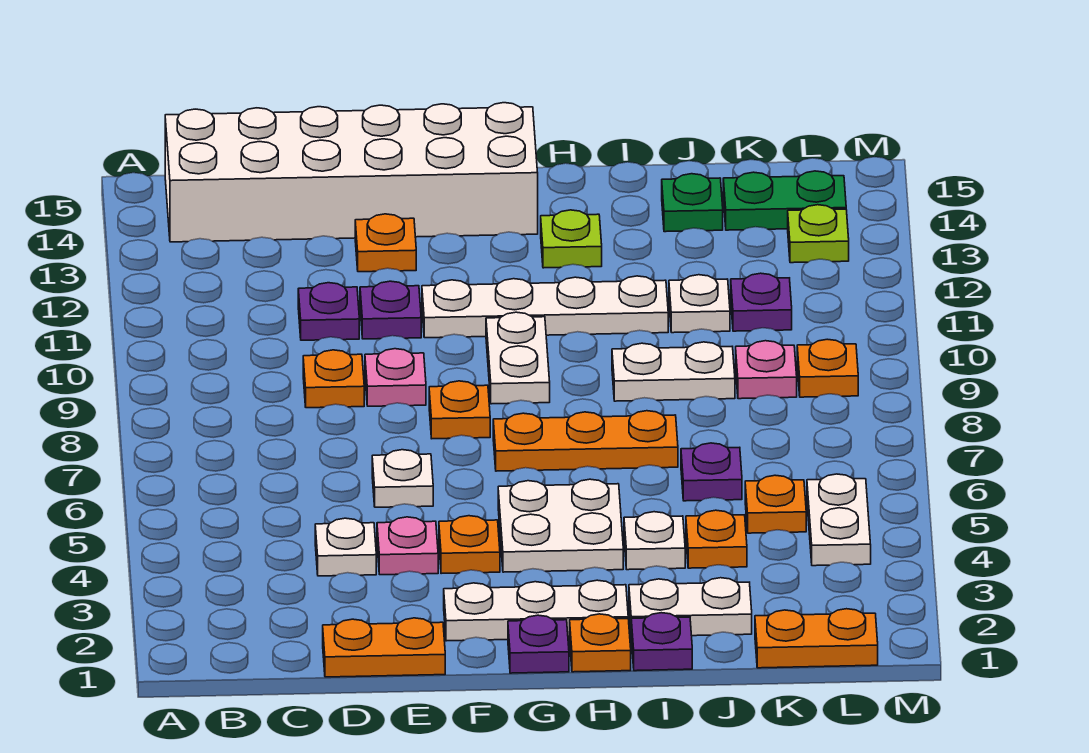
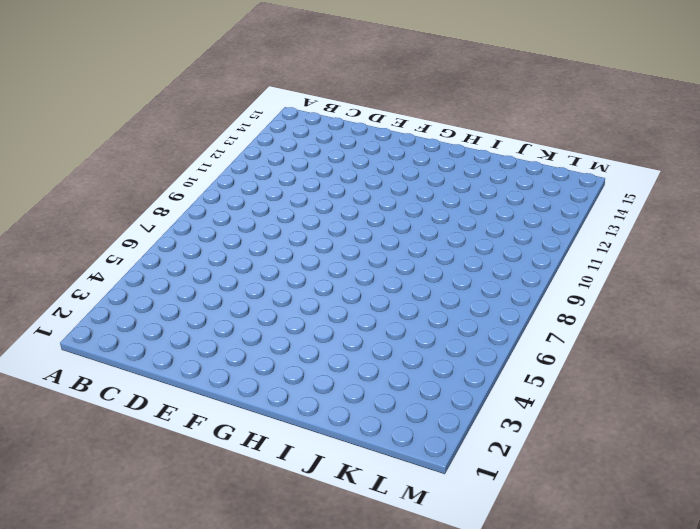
none -> white brick B14:G15 level 1
none -> orange plate D1:E1 level 1
none -> white plate D4 level 1
none -> orange plate D9 level 1

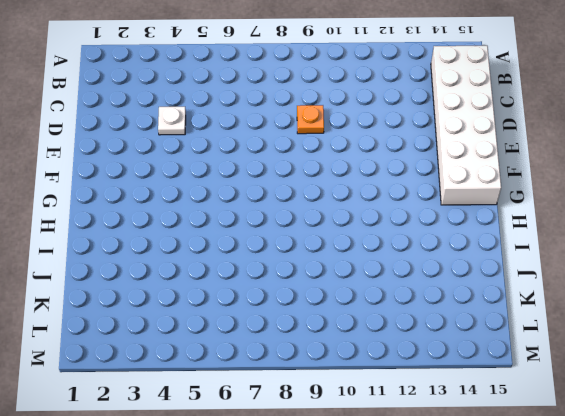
none -> orange plate D1:E1 level 1
none -> purple plate D11 level 1
none -> pink plate E4 level 1
none -> white plate E6 level 1

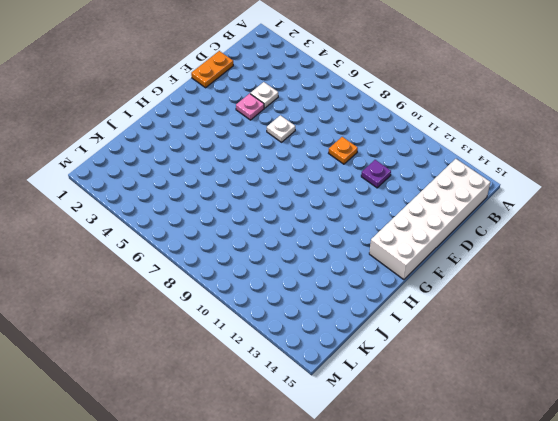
none -> pink plate E9 level 1
none -> purple plate E11 level 1
none -> orange plate E13 level 1
none -> white plate F2:H2 level 1

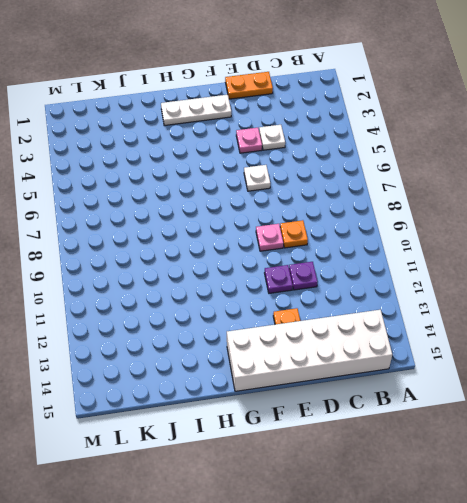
none -> orange plate F4 level 1
none -> orange plate F8 level 1
none -> white plate F11:I11 level 1
none -> purple plate G1 level 1

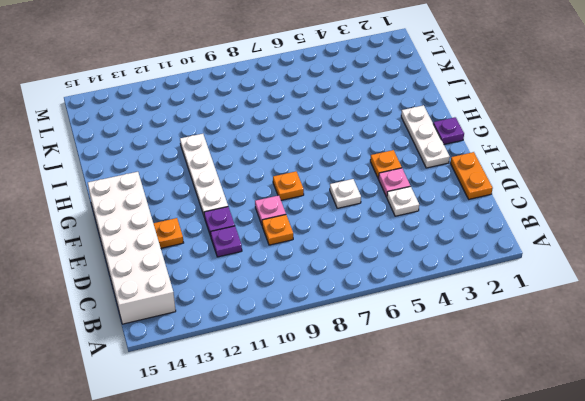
none -> white plate G4:H5 level 1
none -> orange plate G7:I7 level 1
none -> white plate G9:G10 level 1
none -> orange plate H1 level 1

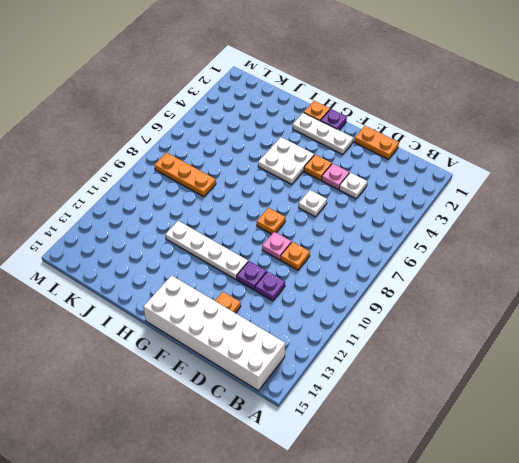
orange plate J8:L8 level 1 -> orange plate G7:I7 level 1
none -> white plate G9:G10 level 1
none -> lime plate H13 level 1
none -> purple plate I1 level 1
none -> white plate I2:J2 level 1

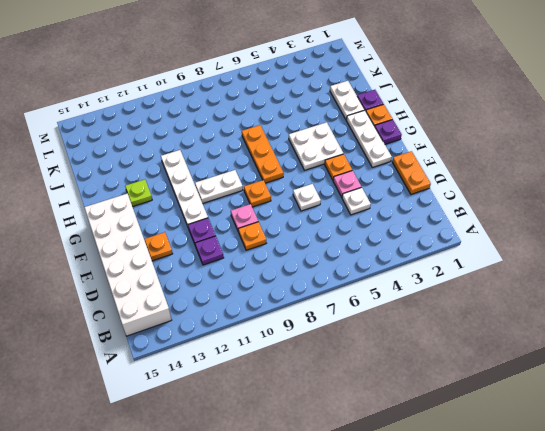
none -> white plate I4 level 1
none -> white plate I9:J9 level 1
none -> orange plate J4 level 1
none -> purple plate J6 level 1

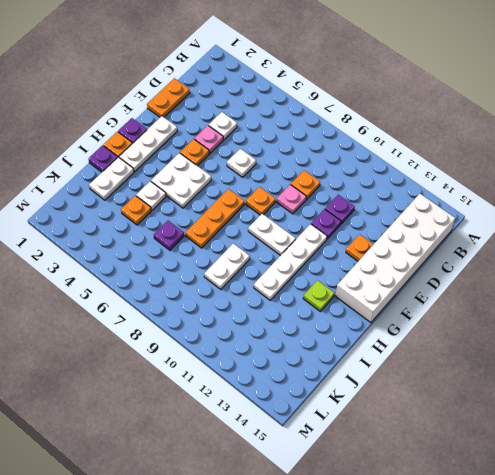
none -> white plate J11 level 1
none -> green plate J14 level 1
none -> orange plate K1:L1 level 1
none -> orange plate K5 level 1

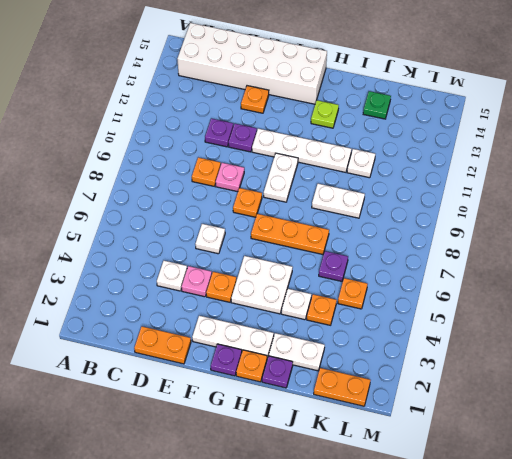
none -> pink plate K9 level 1
none -> purple plate K11 level 1
none -> green plate K14:L14 level 1
none -> white plate L4:L5 level 1

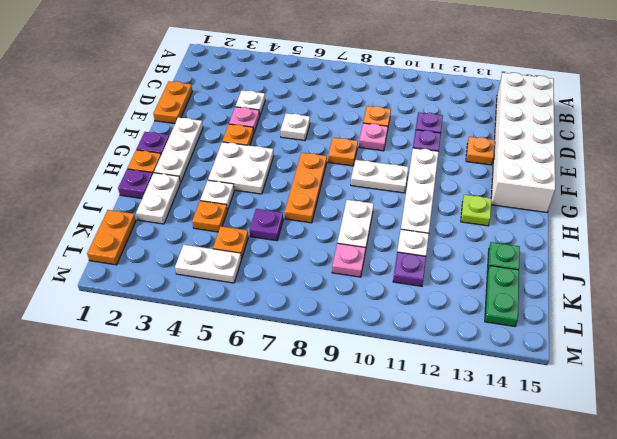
none -> orange plate L9 level 1
none -> lime plate L13 level 1

